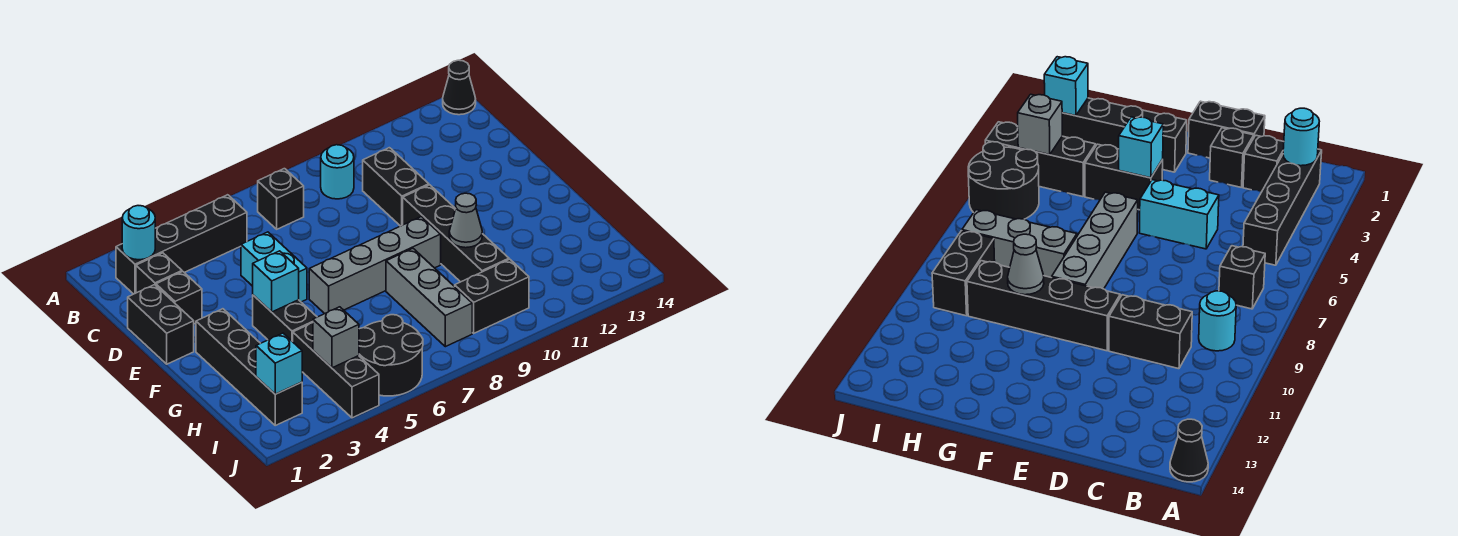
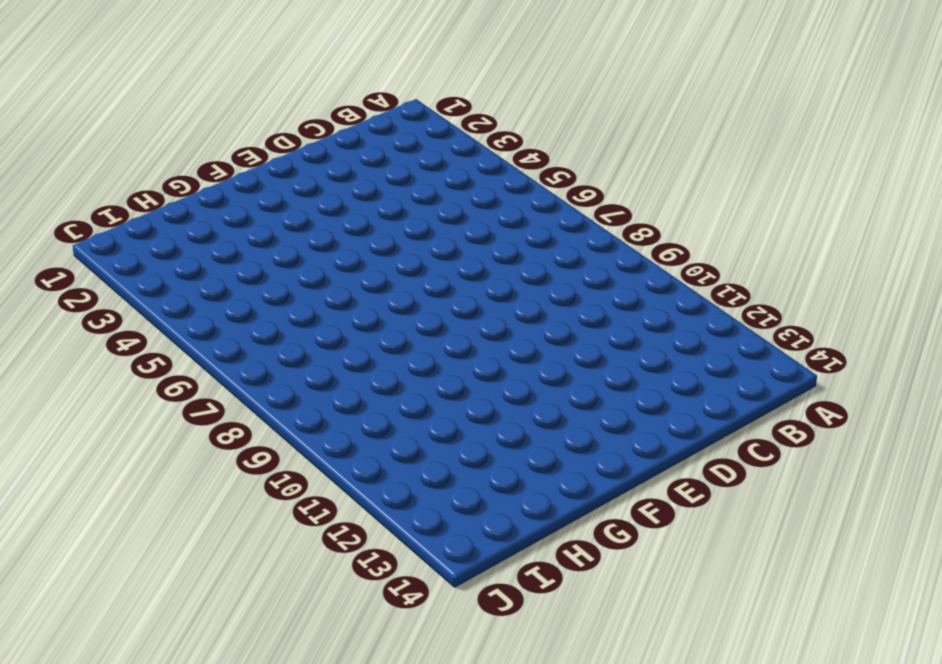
none -> black cone A14 level 1
none -> black brick B2:B5 level 1
none -> black brick B7 level 1

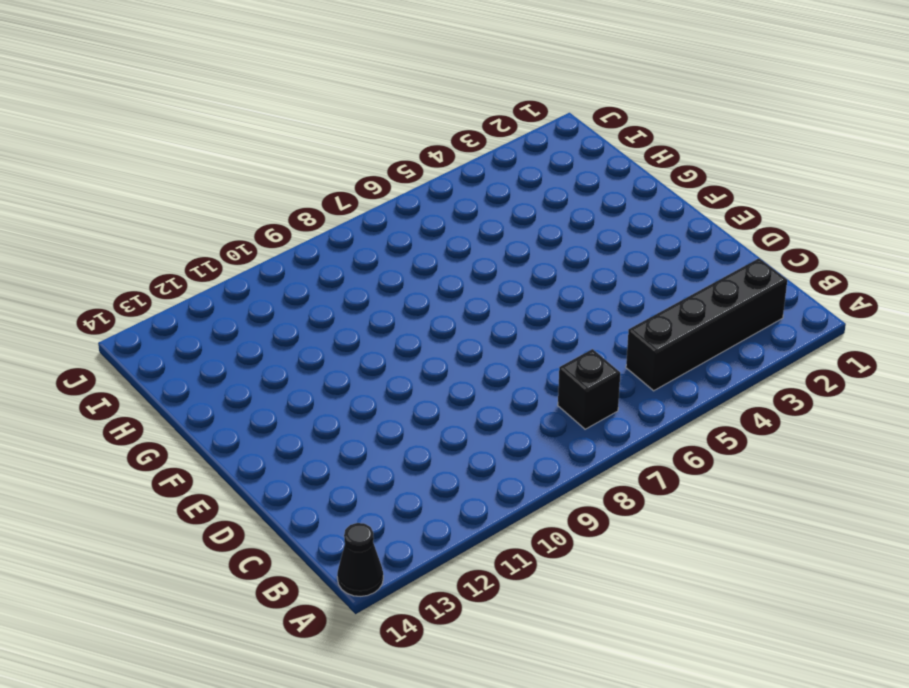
none -> cyan round brick B9 level 1
none -> black brick C2 level 1
none -> black brick C10:D10 level 1

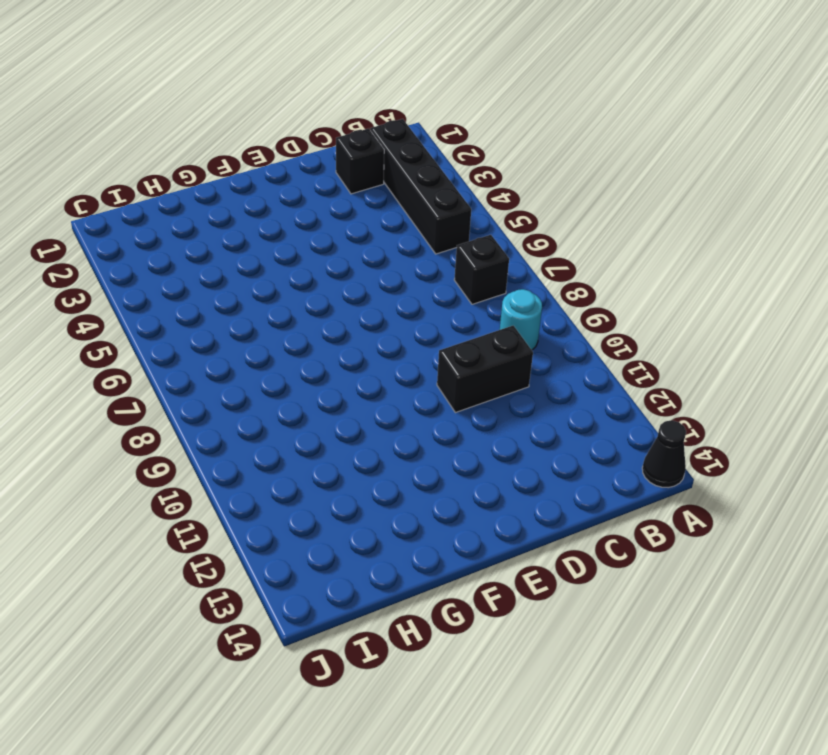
none -> black brick D1:E1 level 1
none -> black brick D2 level 1
none -> cyan brick D5:E5 level 1

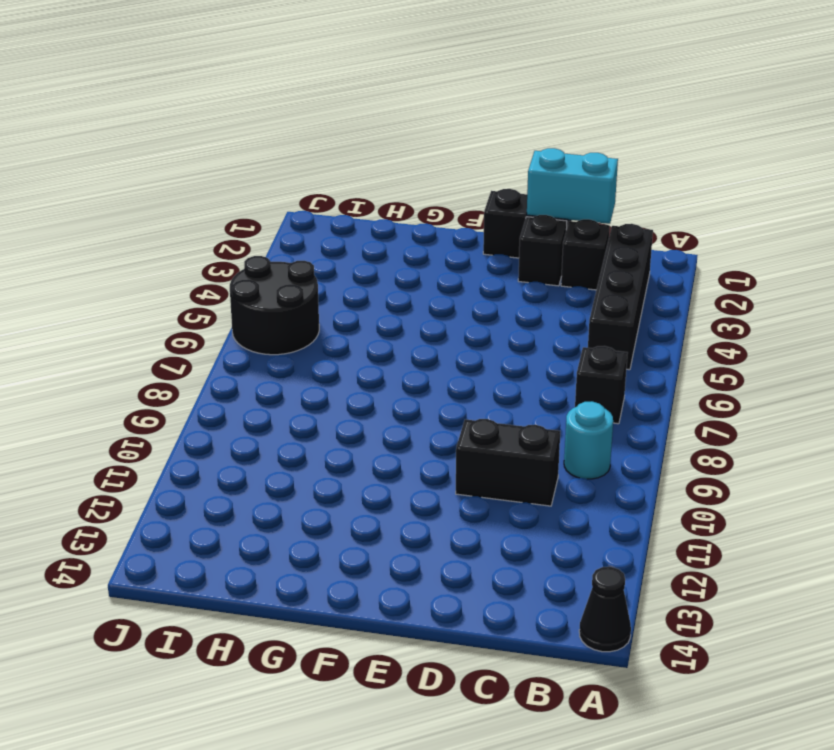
cyan brick C1:D1 level 2 -> cyan brick D5:E5 level 1
none -> black brick E10:H10 level 1
none -> black brick F2:I2 level 1
none -> black brick F4:G4 level 1

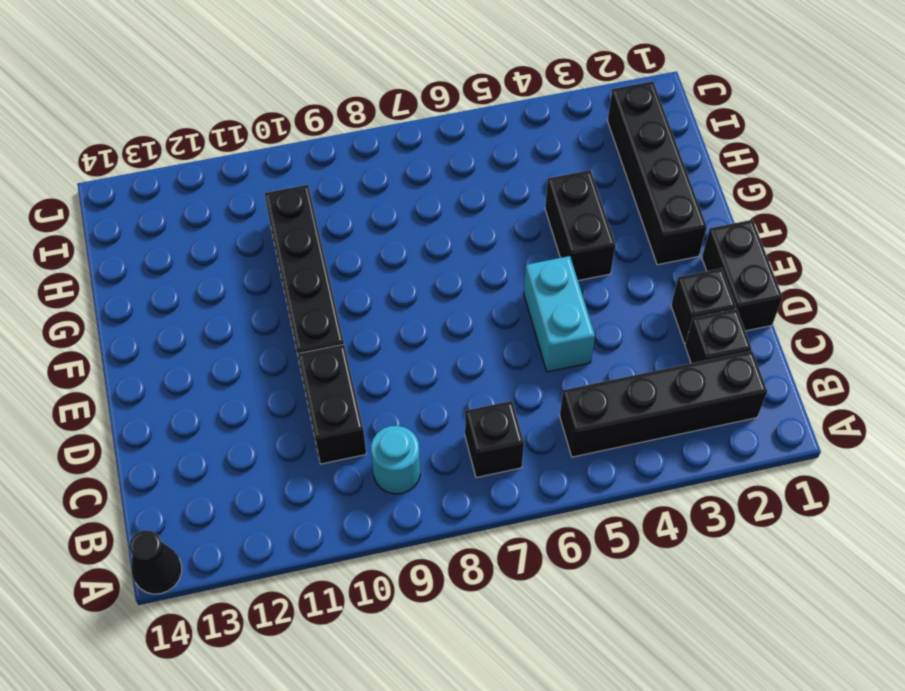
none -> grey brick F6:F9 level 1
none -> grey brick G8:I8 level 1
none -> black brick H4:J4 level 1

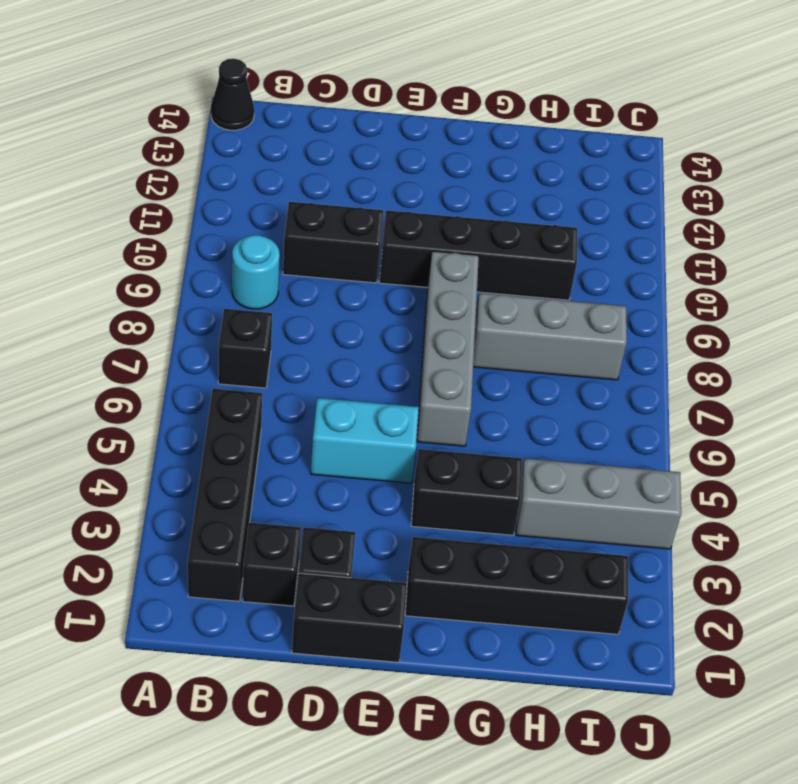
grey brick H4:J4 level 1 -> black brick H4:J4 level 1
none -> black round brick I5:J6 level 1
none -> black brick I9:I10 level 1
none -> cyan round brick B2 level 2

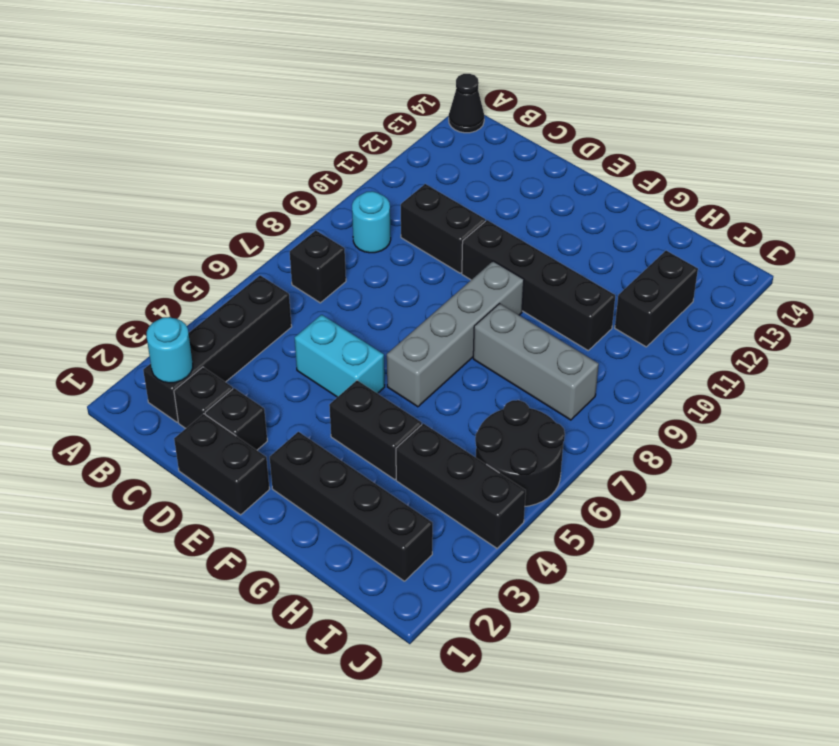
black brick I11:I12 level 1 -> black brick I9:I10 level 1
none -> cyan brick F4 level 2
none -> grey cone G10 level 2
none -> cyan brick I2 level 2

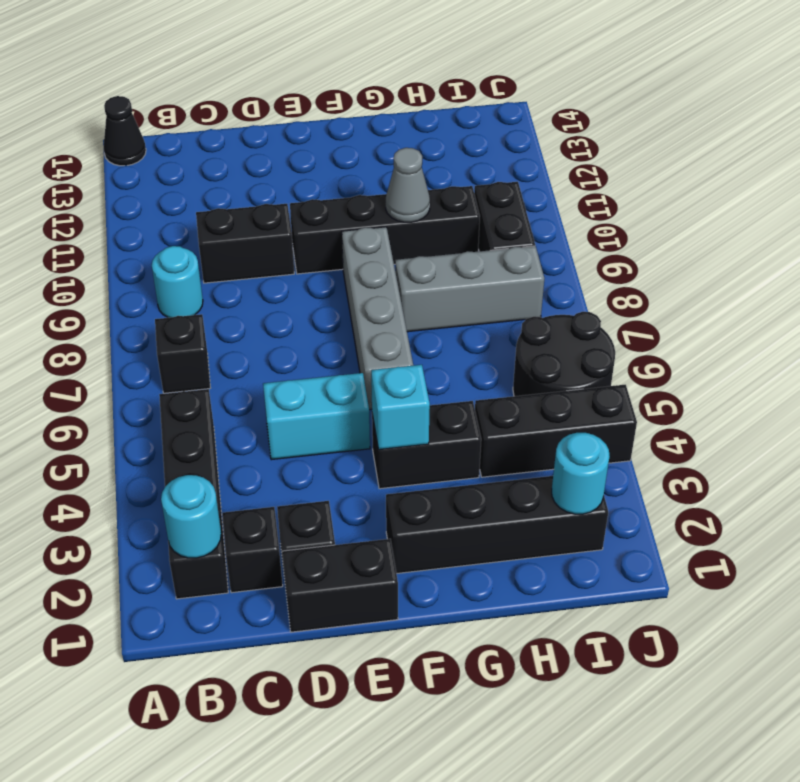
cyan round brick I2 level 2 -> cyan brick I2 level 2
none -> grey brick I4 level 2

